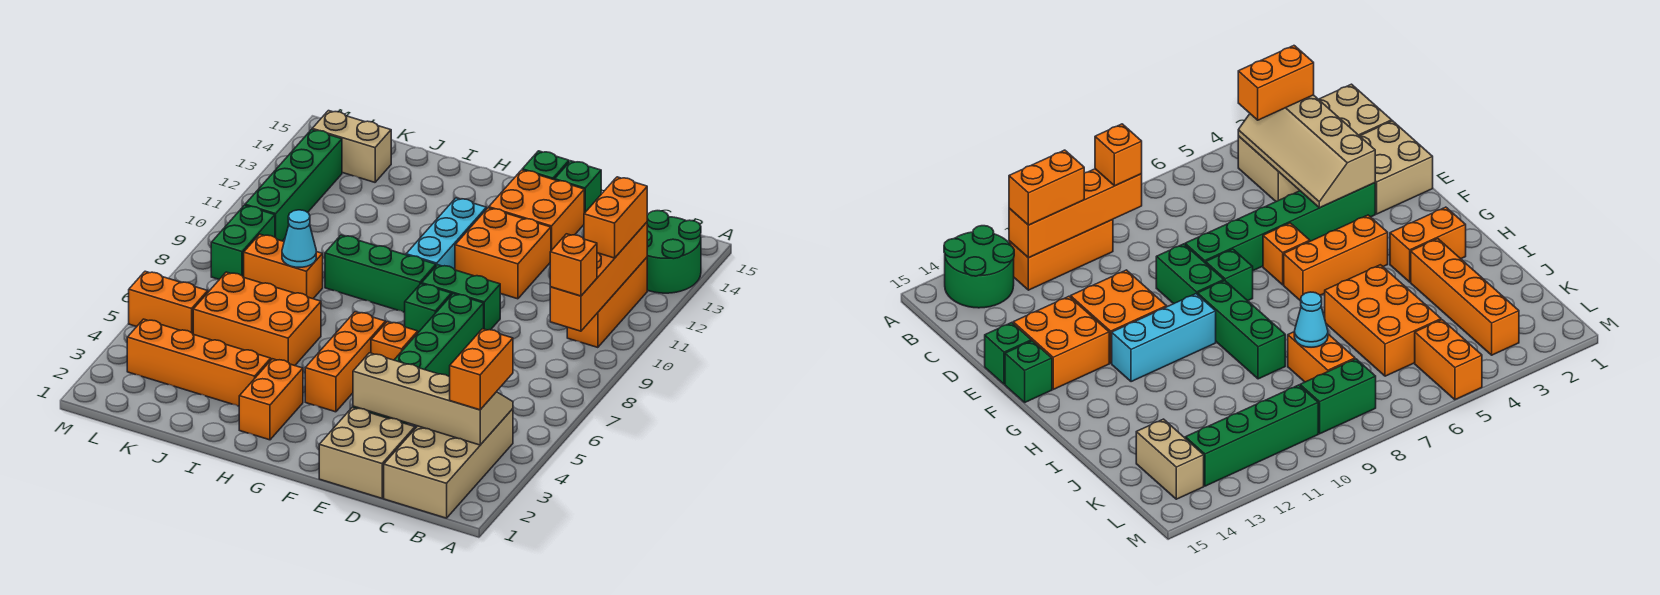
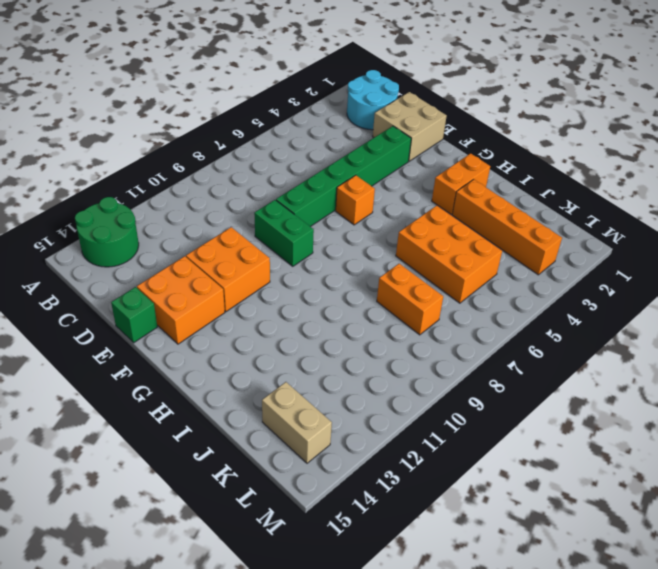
cyan round brick B1:C2 level 1 -> tan brick B1:C4 level 1
none -> orange brick B10:B12 level 1
none -> green brick F8 level 1
none -> green brick F15 level 1

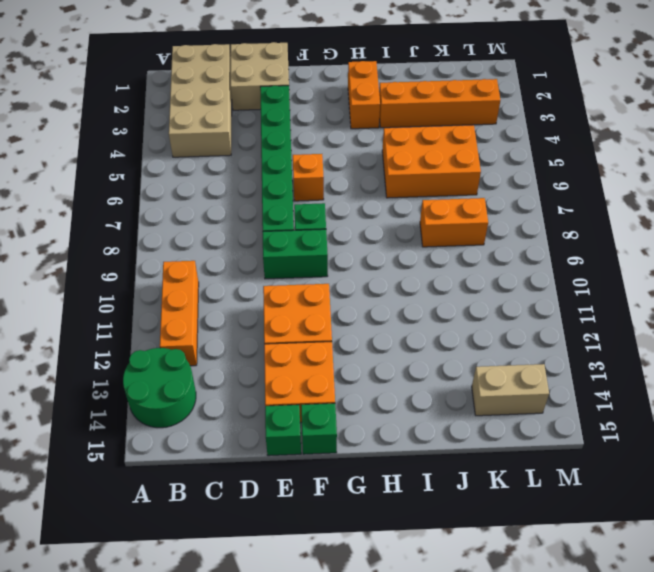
none -> orange brick G4:G6 level 1
none -> green brick G9:I9 level 1
none -> cyan brick G10:G12 level 1

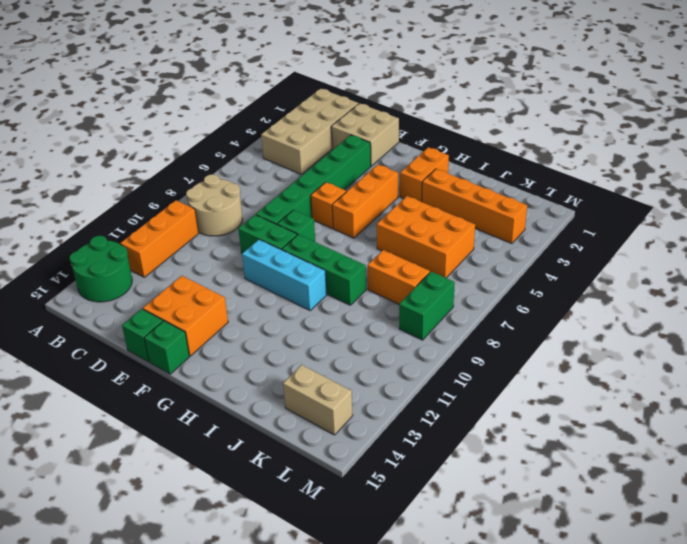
tan round brick B8:C9 level 1 -> none
cyan brick F10:H10 level 1 -> cyan brick G10:G12 level 1
none -> orange brick E11:F12 level 1
none -> orange brick L5:M5 level 1
none -> green brick L10:L13 level 1

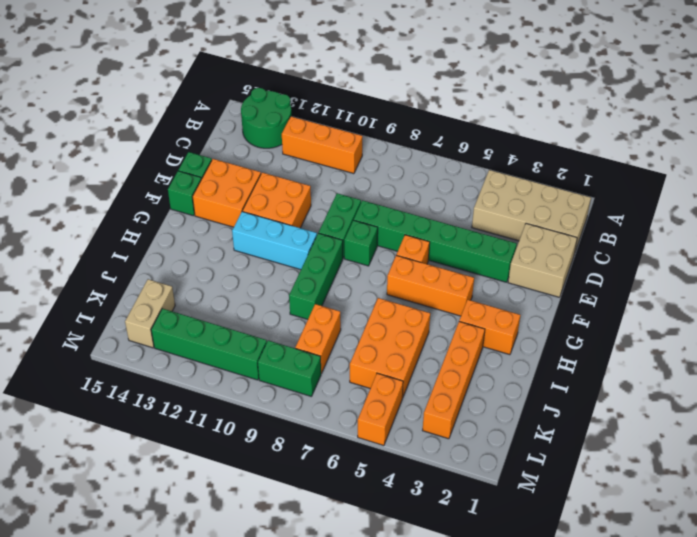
none -> tan slope B3:E4 level 2 top 3
none -> orange brick B9:B12 level 2
none -> cyan cone J8 level 2

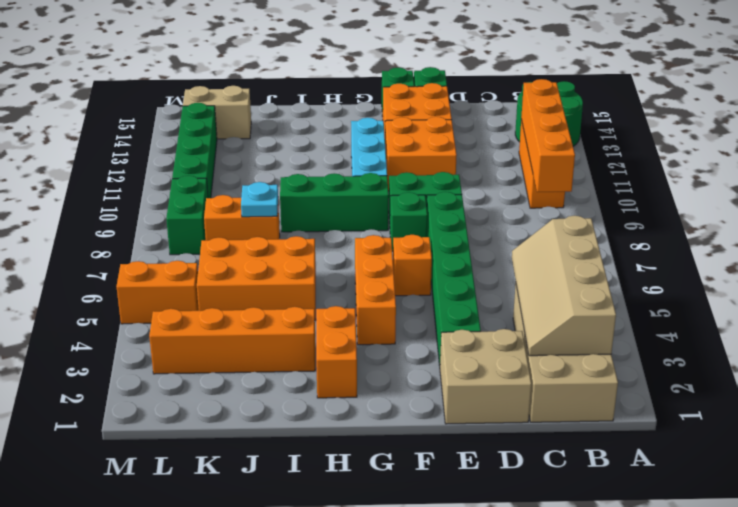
tan slope B2:C5 level 2 top B -> tan slope B3:E4 level 2 top 3
cyan plate J8 level 2 -> cyan cone J8 level 2
none -> orange brick B3:B4 level 3
none -> orange brick B9 level 3
none -> orange brick B11:B12 level 3

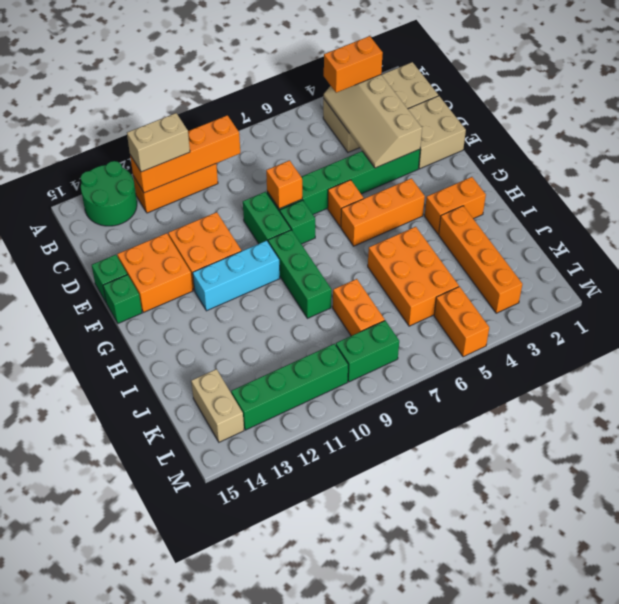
tan brick B11:B12 level 3 -> orange brick B11:B12 level 3
orange brick E8 level 2 -> orange brick B9 level 3
none -> cyan cone J8 level 2

